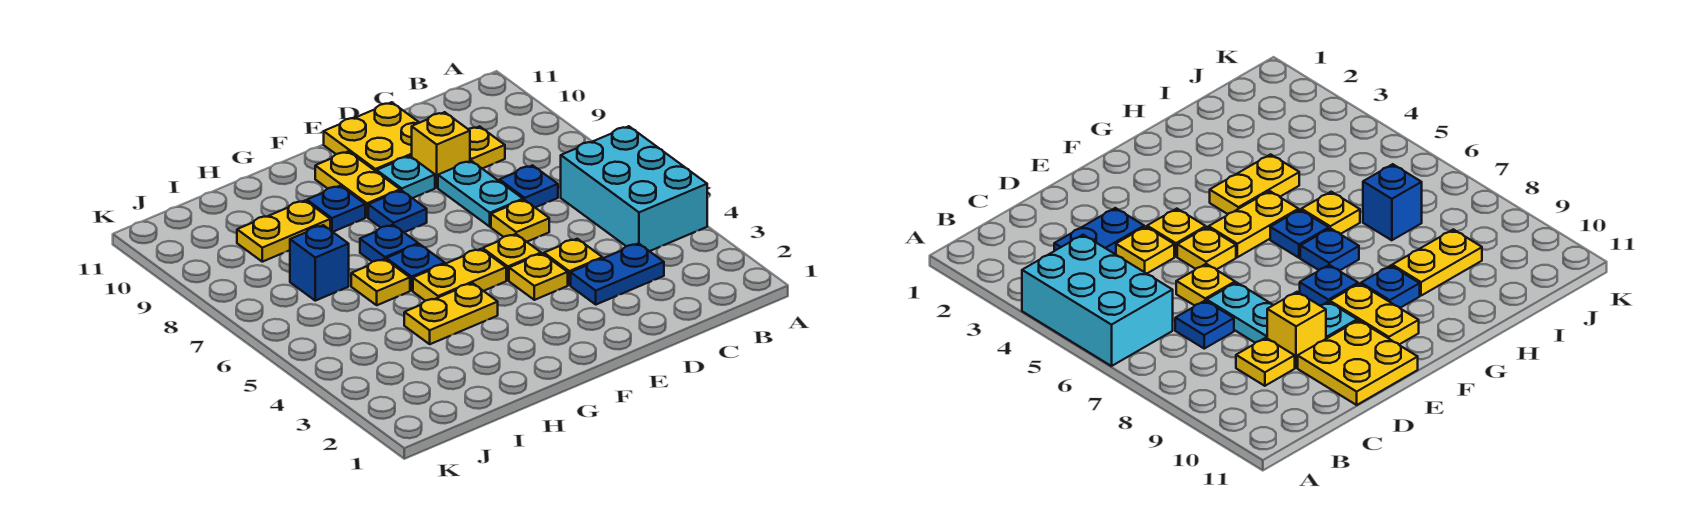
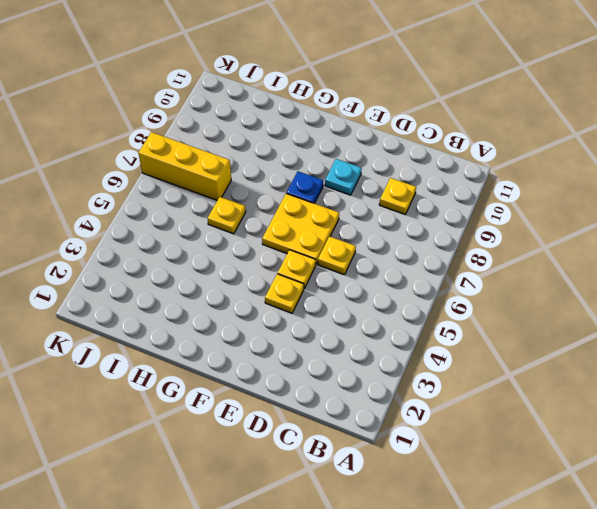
yellow plate E6:F7 level 1 -> yellow plate D10:E11 level 1
yellow brick I7:K7 level 1 -> blue brick I7 level 1
none -> cyan brick A4:B6 level 1
none -> blue plate C3:D3 level 1
none -> blue plate C7 level 1

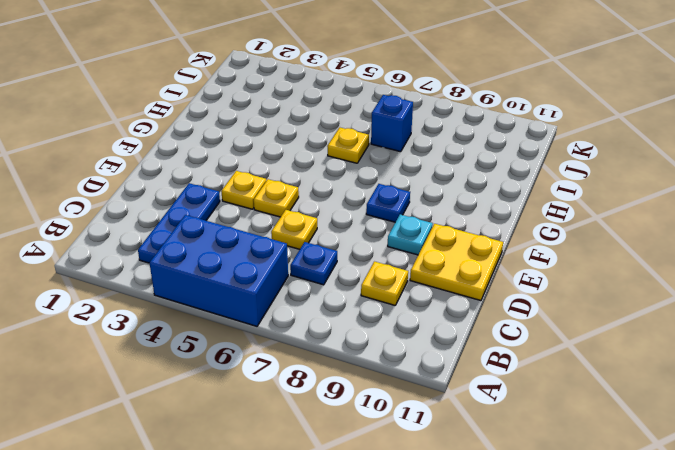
blue brick A4:B6 level 1 -> cyan brick A4:B6 level 1
blue plate B3:D3 level 1 -> blue plate C3:D3 level 1
none -> yellow plate D4 level 1
none -> cyan plate D7:D8 level 1
none -> yellow brick D9 level 1

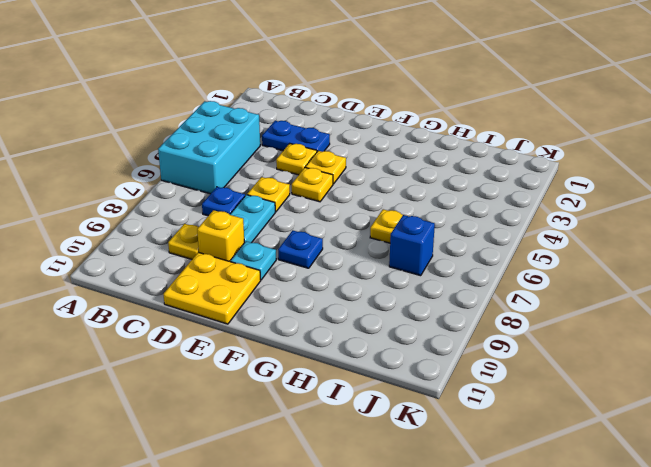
none -> yellow plate F5:G5 level 1
none -> yellow plate F9:F10 level 1
none -> yellow plate G4:H4 level 1

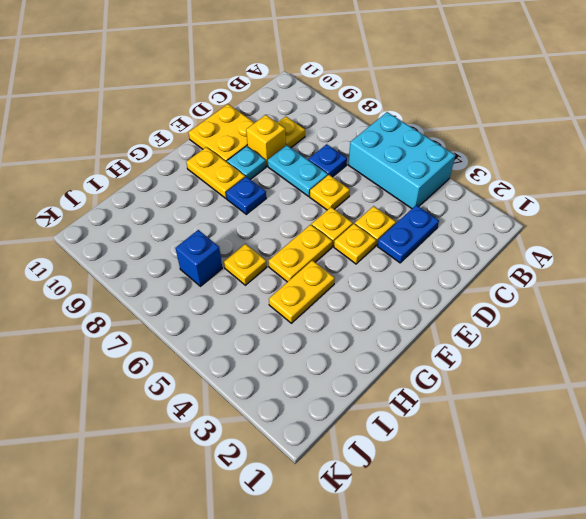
none -> blue plate G6 level 1
none -> blue plate G7 level 1
none -> blue plate G9 level 1

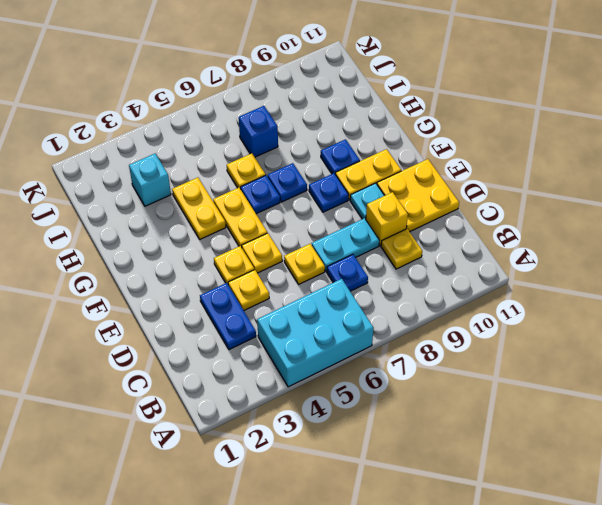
cyan brick I3 level 1 -> none
none -> yellow plate H9:I9 level 1

